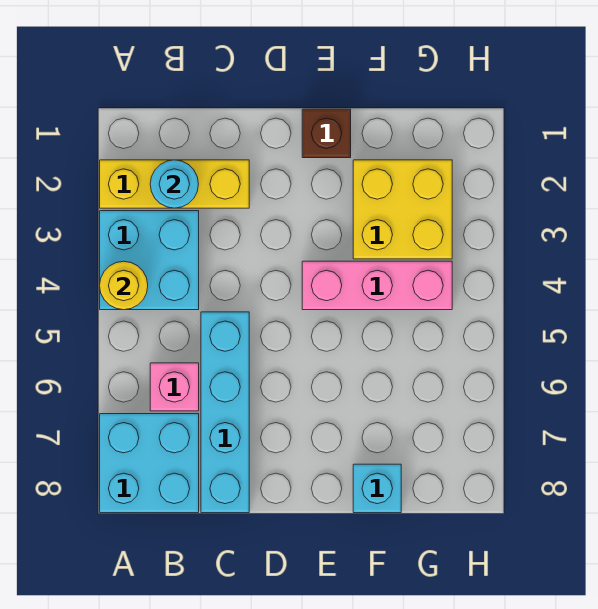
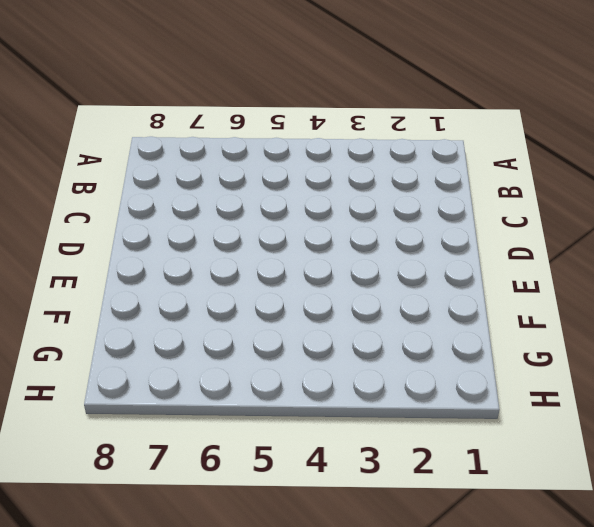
none -> yellow brick A2:C2 level 1
none -> cyan brick A3:B4 level 1

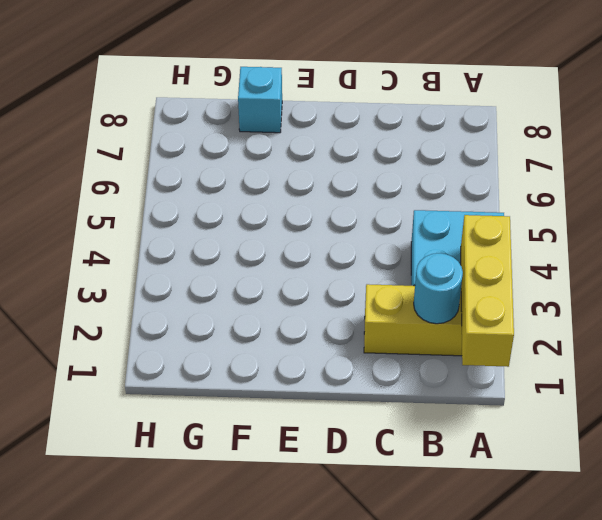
yellow brick A1:A3 level 2 -> none
none -> cyan brick A7:B8 level 1
none -> pink brick B6 level 1

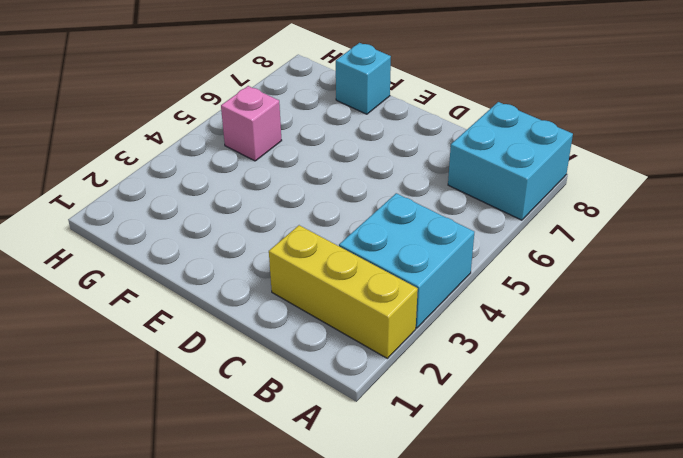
pink brick G5 level 1 -> pink brick B6 level 1
none -> cyan brick C5:C8 level 1
none -> brown brick E1 level 1

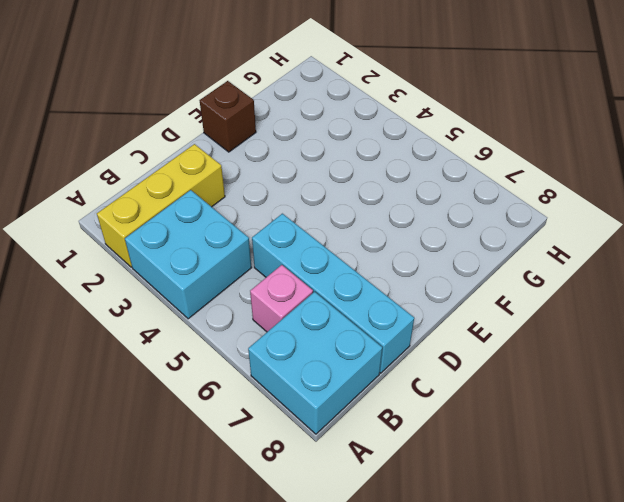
none -> pink brick E4:G4 level 1
none -> yellow brick F2:G3 level 1

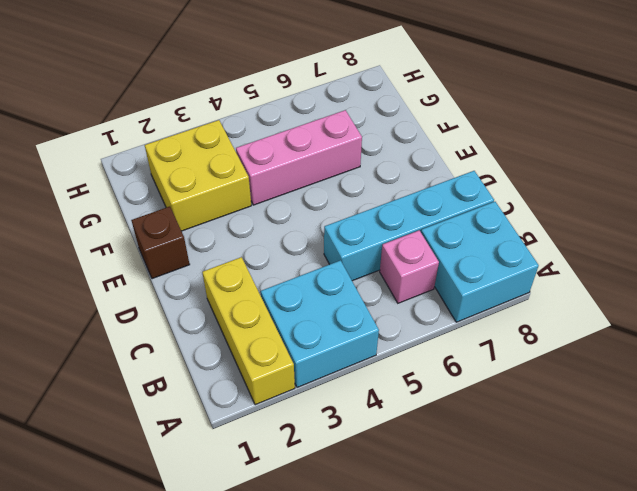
pink brick F4:F6 level 1 -> pink brick E4:G4 level 1
none -> cyan brick F8 level 1
none -> yellow round brick A4 level 2

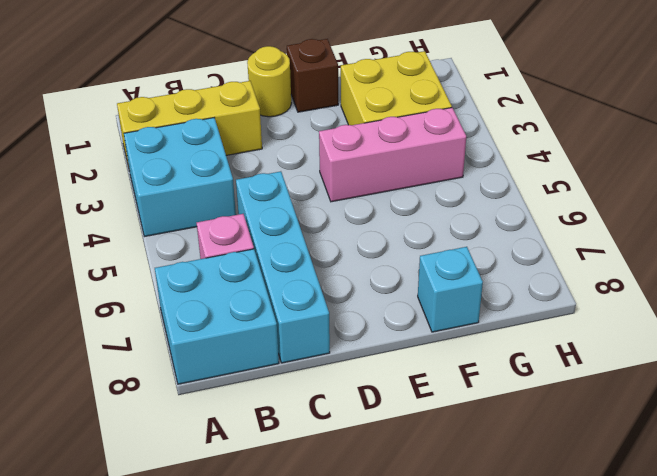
yellow round brick D1 level 1 -> yellow round brick A4 level 2
none -> cyan round brick B2 level 2

